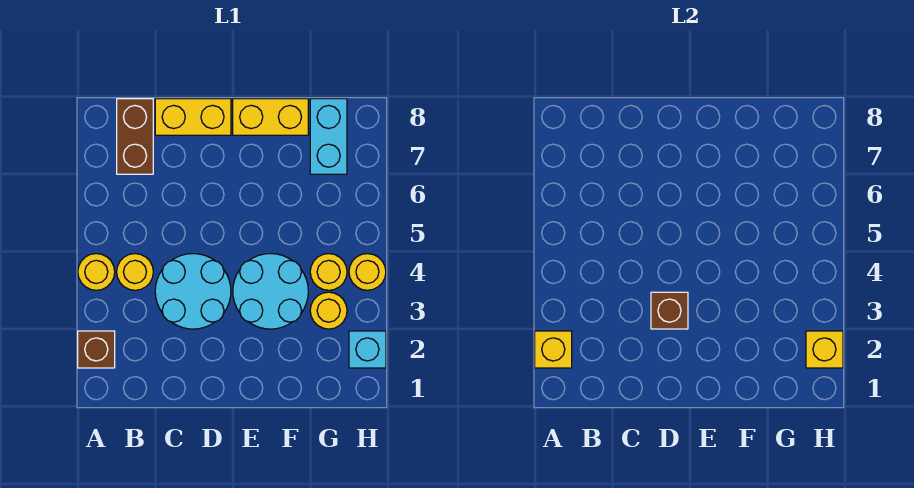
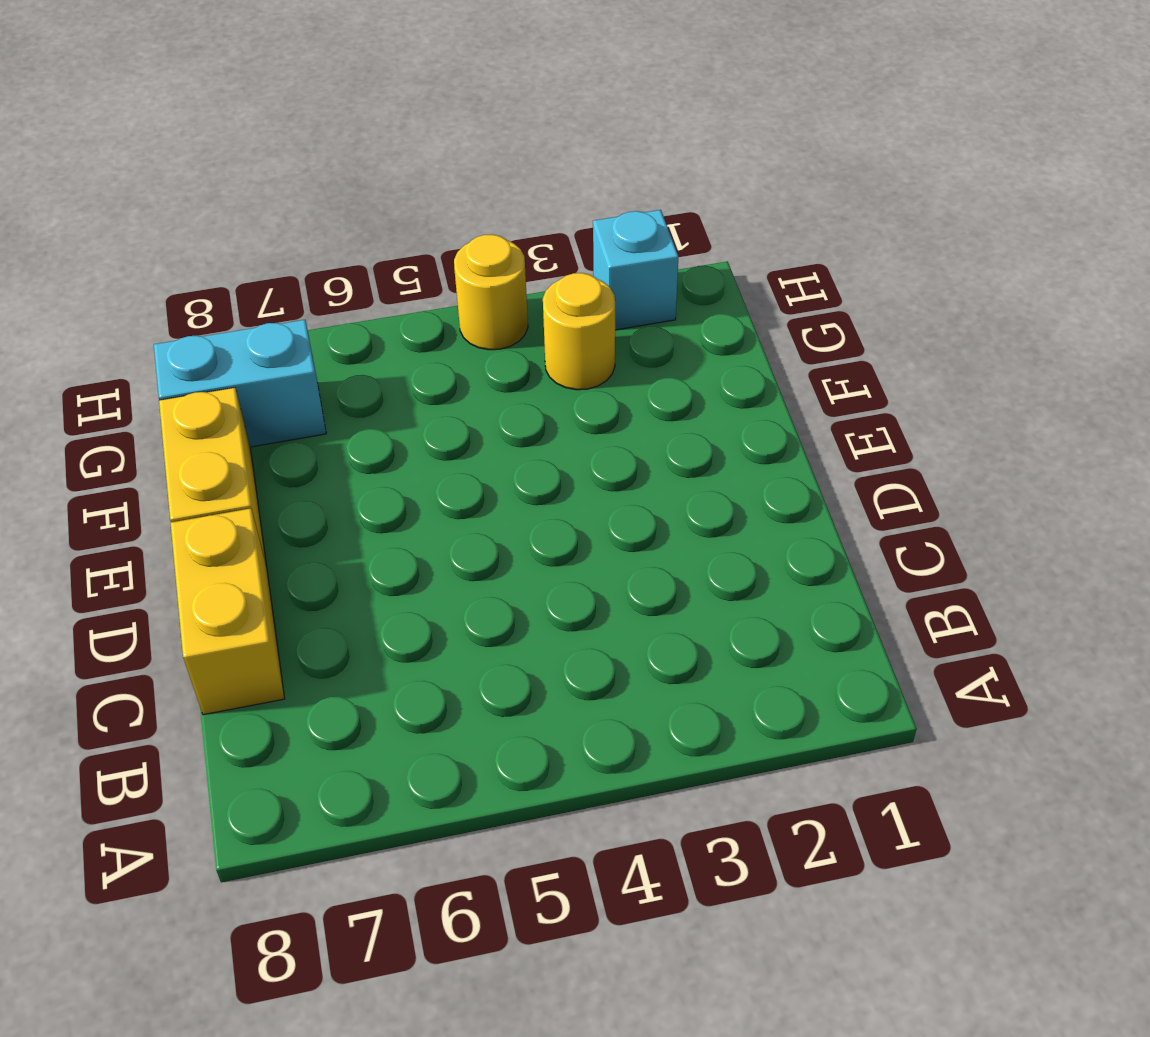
none -> brown brick A2 level 1
none -> yellow round brick A4 level 1
none -> yellow round brick B4 level 1

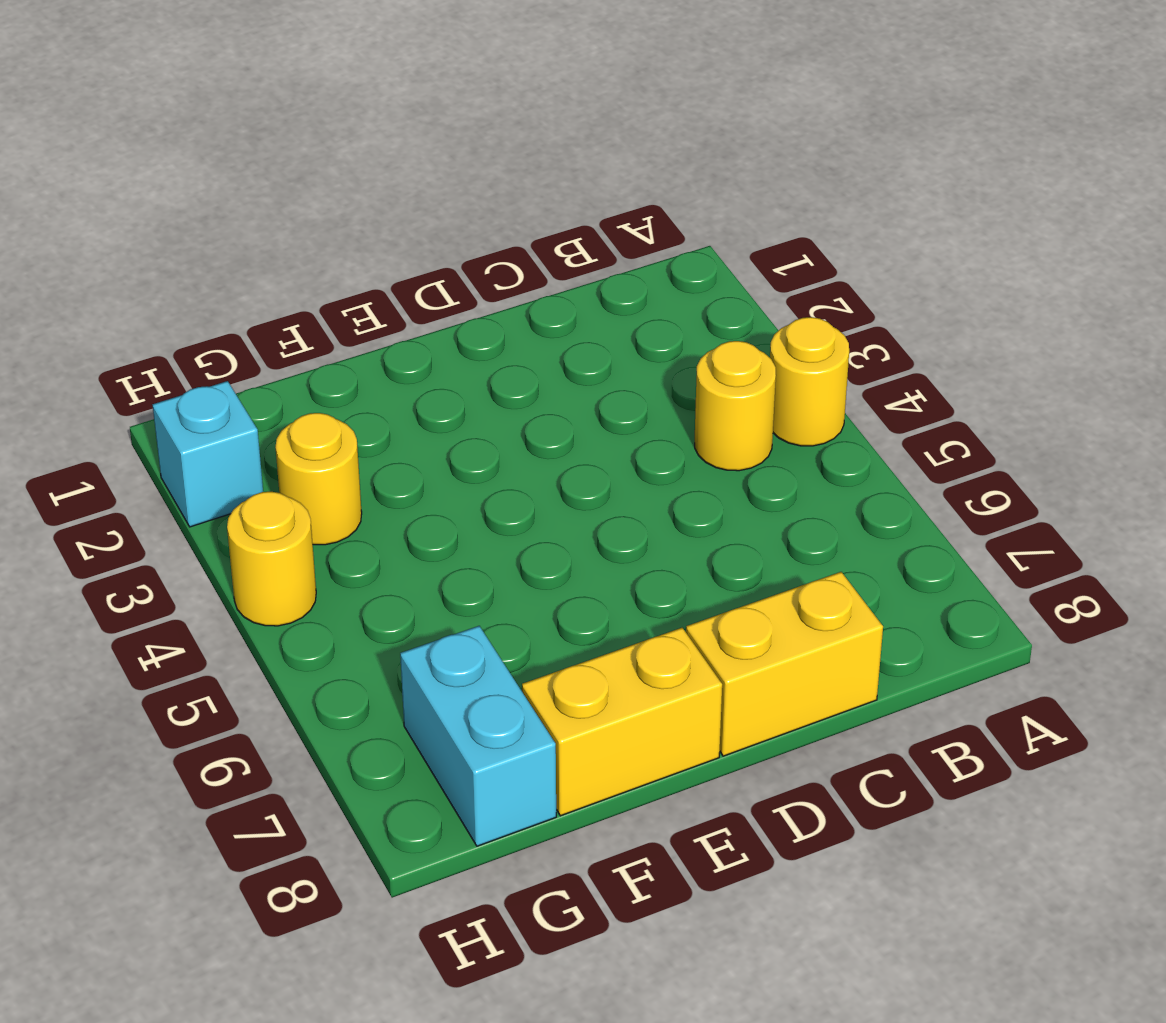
none -> brown brick A2 level 1
none -> brown brick B7:B8 level 1
none -> cyan round brick C3:D4 level 1

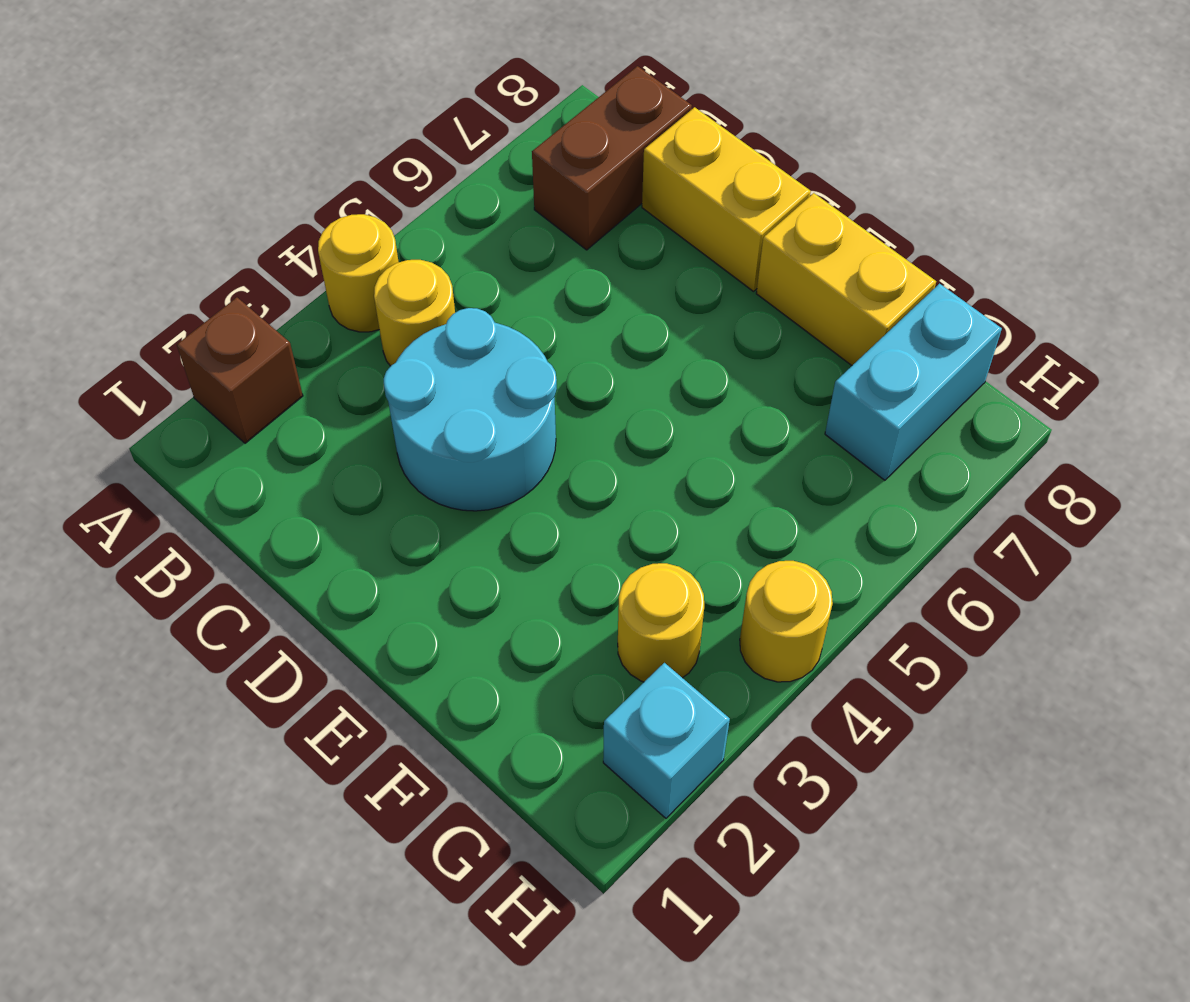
none -> cyan round brick E3:F4 level 1
none -> yellow round brick G4 level 1
none -> yellow brick A2 level 2

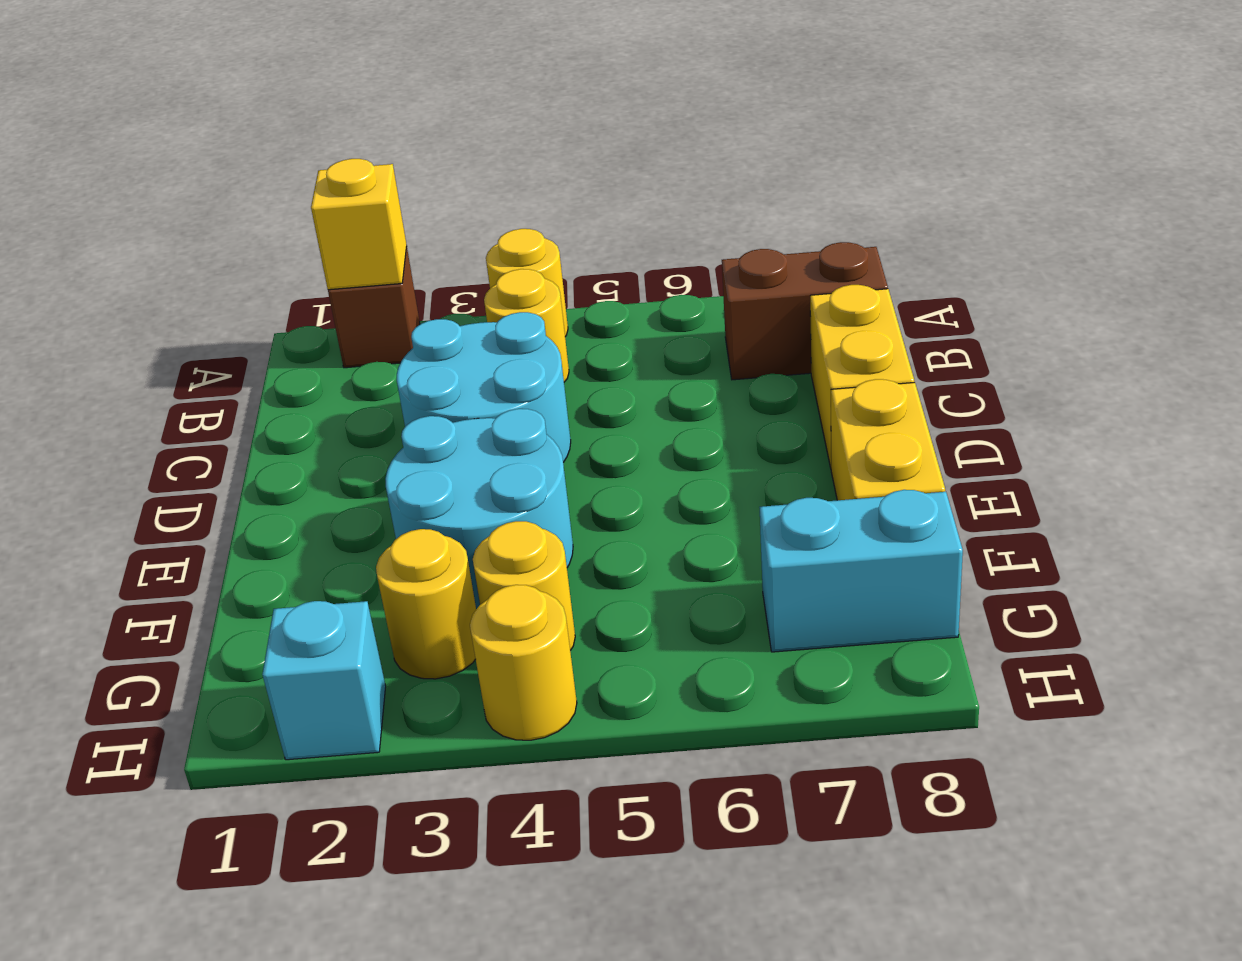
none -> brown brick D3 level 2
none -> yellow brick H2 level 2

